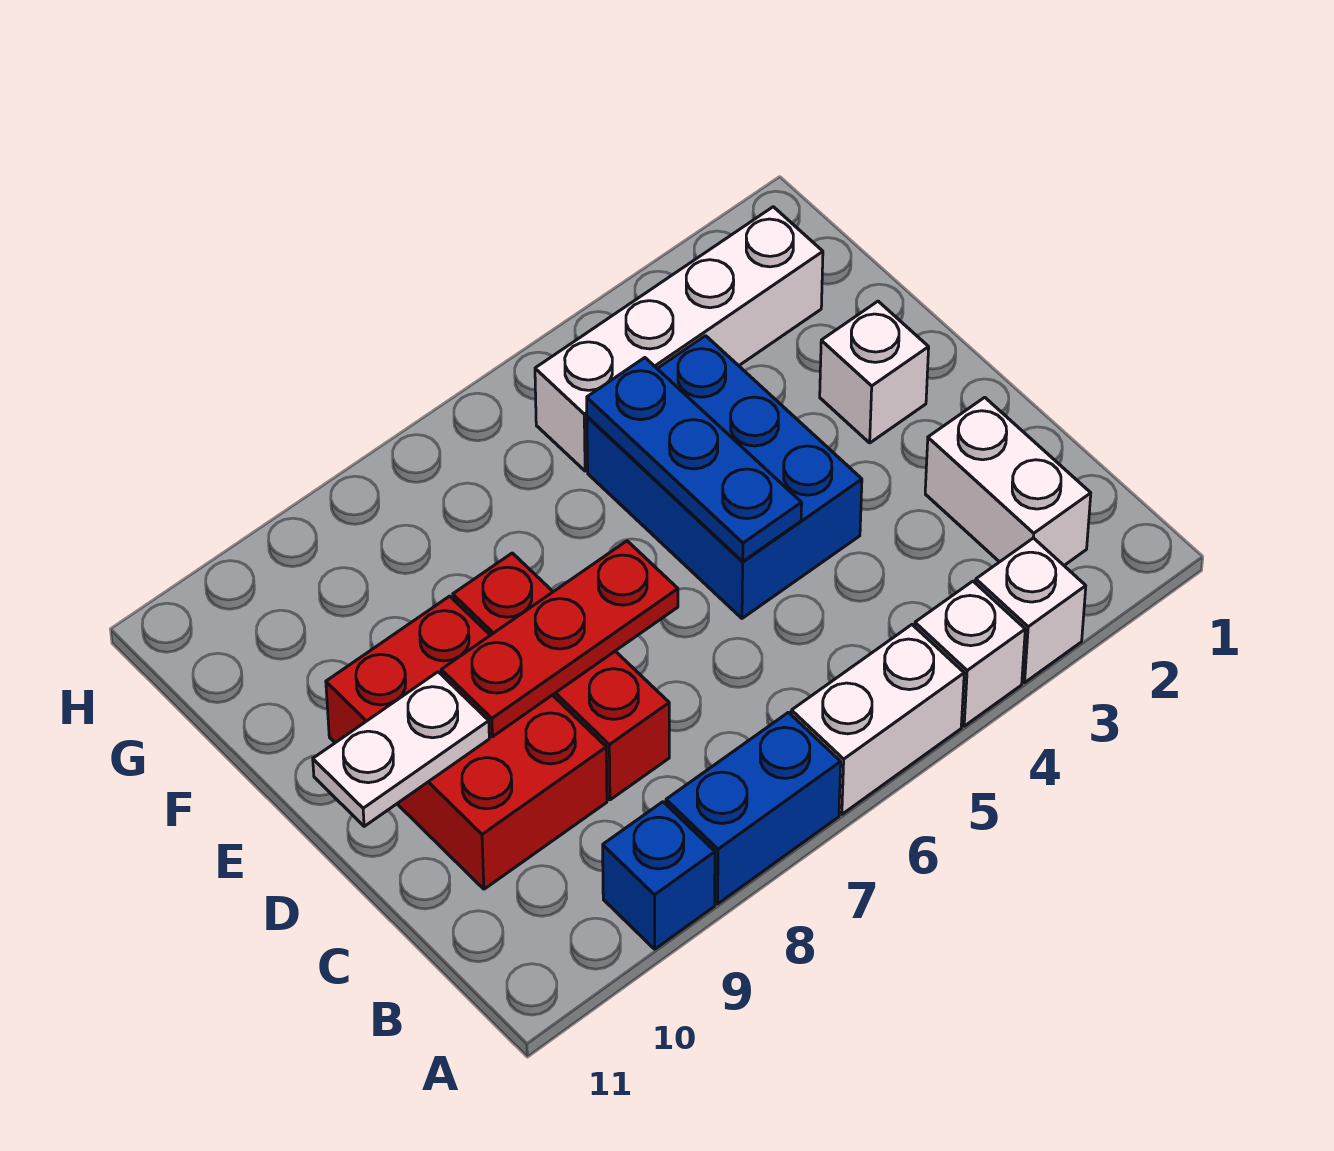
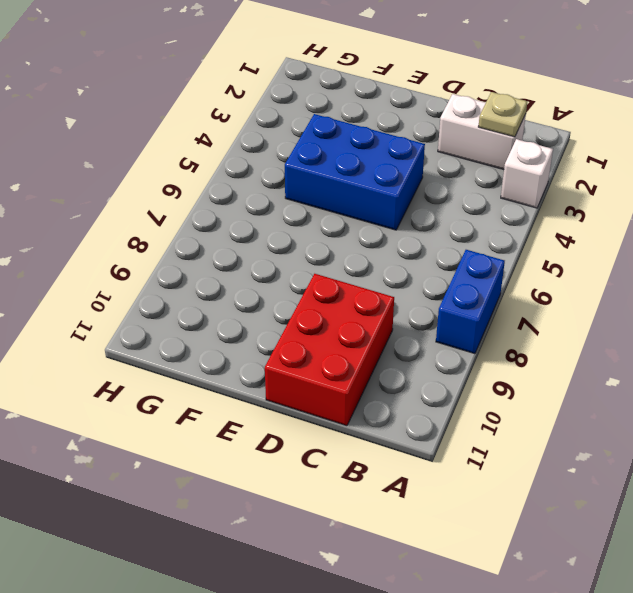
tan plate B2 level 2 -> none
red brick C9:D11 level 1 -> red brick C9:E10 level 1
none -> white brick A4 level 1
none -> white brick A5:A6 level 1
none -> blue brick A9 level 1

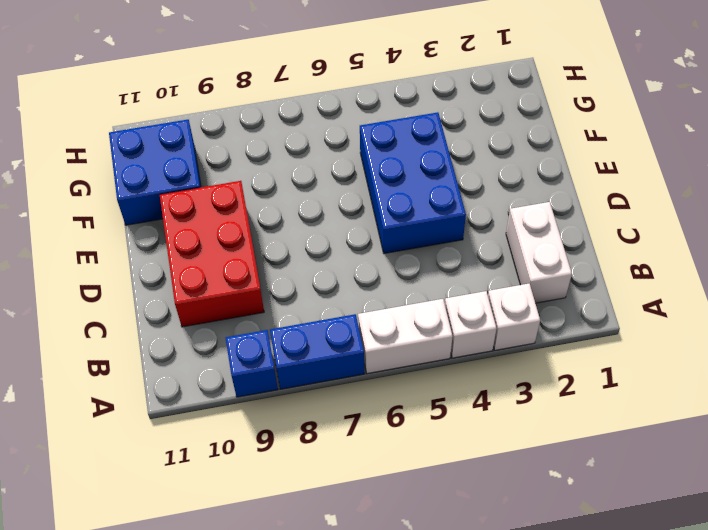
blue brick F10:G11 level 1 -> none
none -> red brick C8:E8 level 1
none -> white brick E2 level 1
none -> white brick G2:G5 level 1

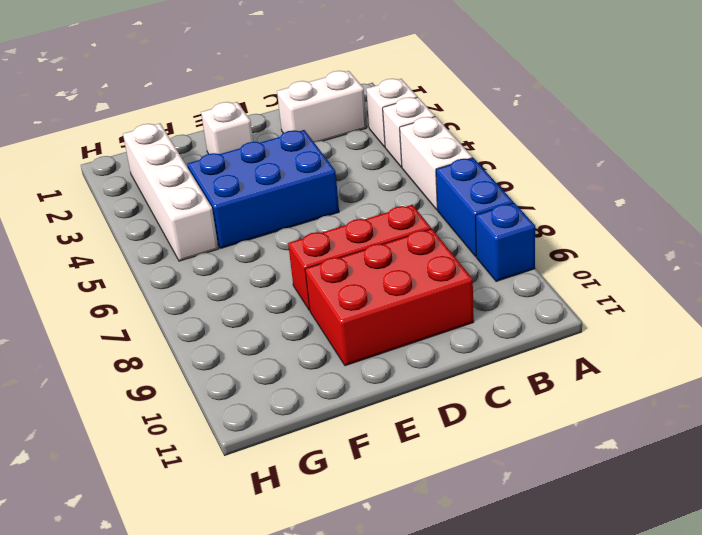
none -> blue plate D5:F5 level 2
none -> red plate D7:D9 level 2
none -> white plate D10:D11 level 2

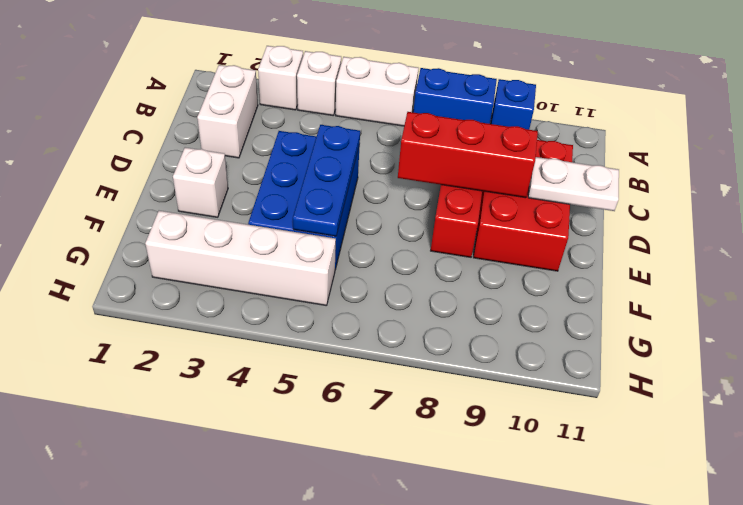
red brick D7:D9 level 2 -> red plate D7:D9 level 2

